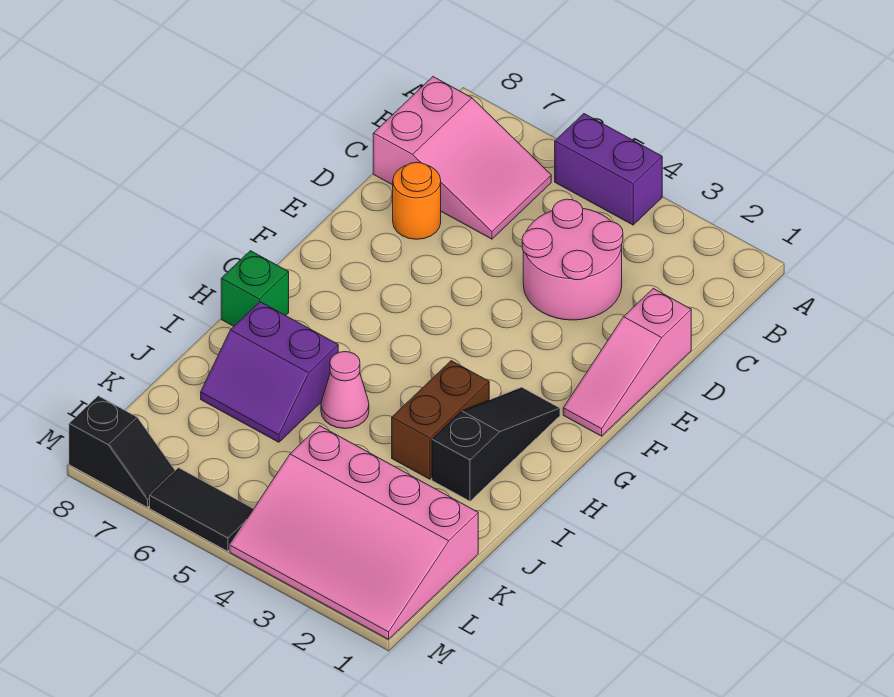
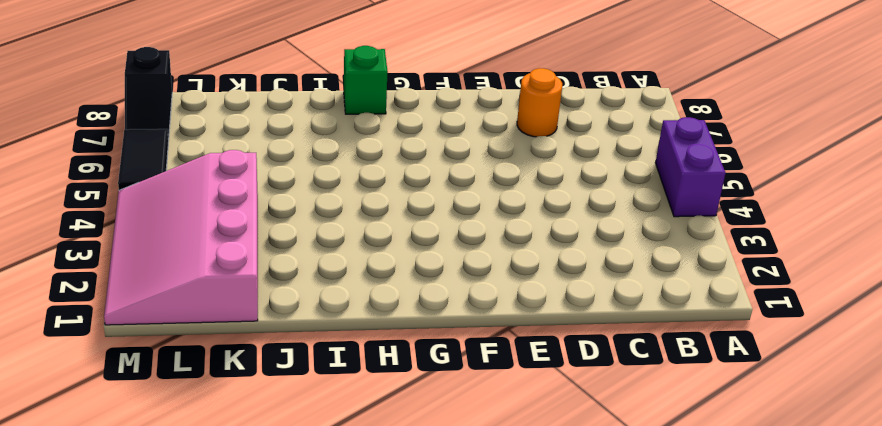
none -> pink slope B6:C8 level 1 top 8
none -> pink round brick C3:D4 level 1
none -> pink slope D1:F1 level 1 top D

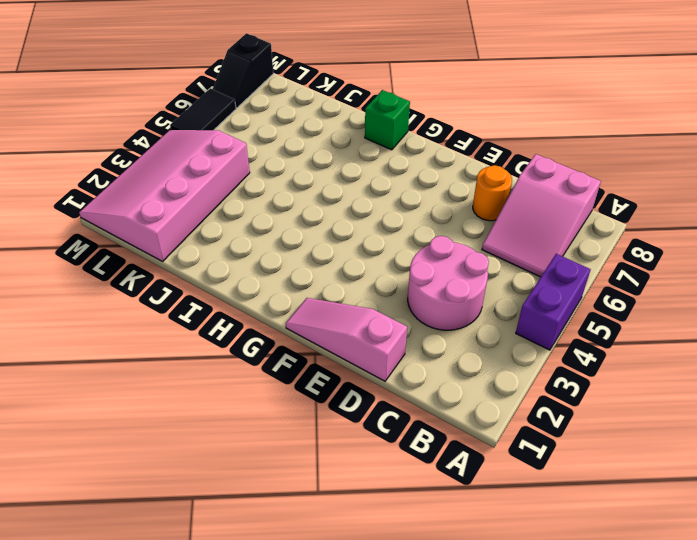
none -> black slope G2:I2 level 1 top I
none -> brown brick H3:I3 level 1
none -> pink cone I5 level 1

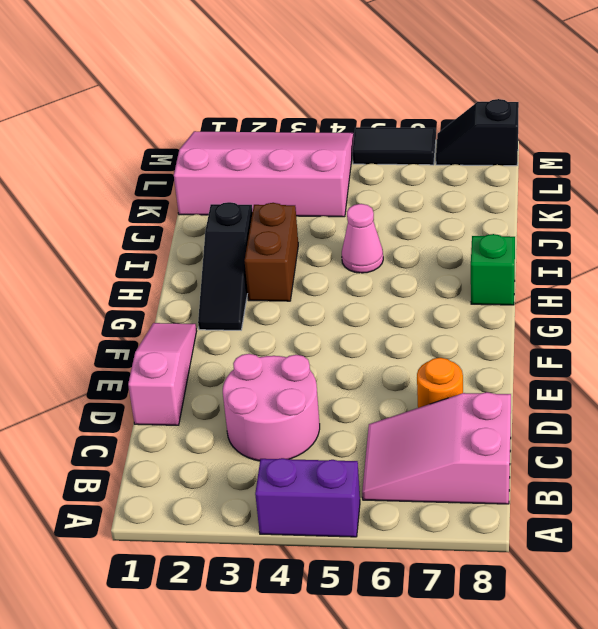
none -> purple slope I6:J7 level 1 top I

